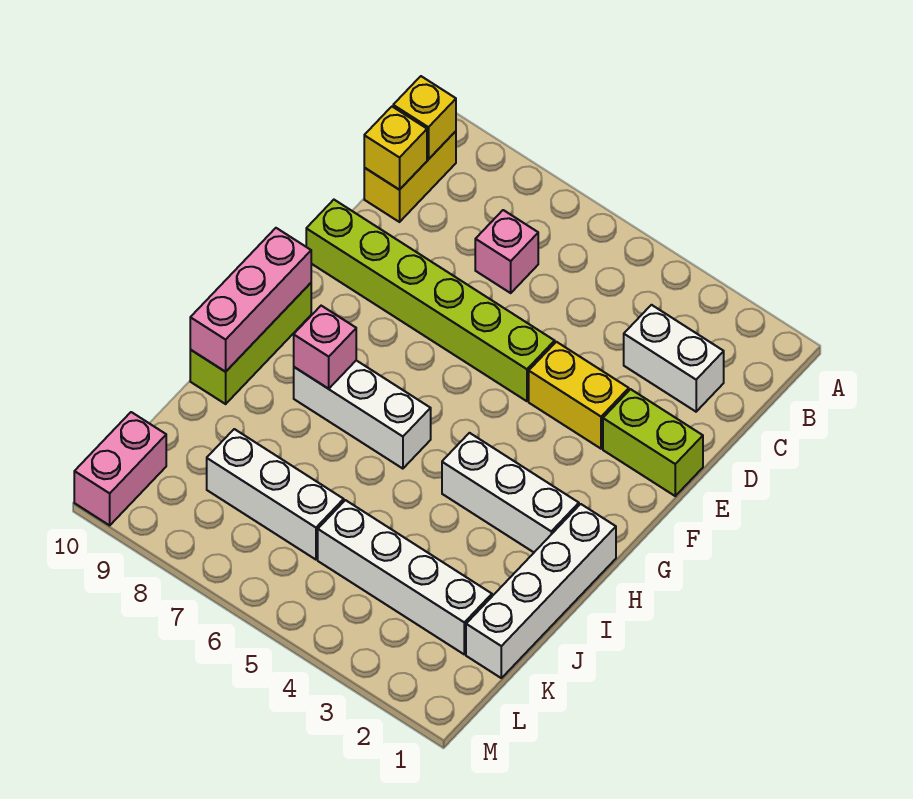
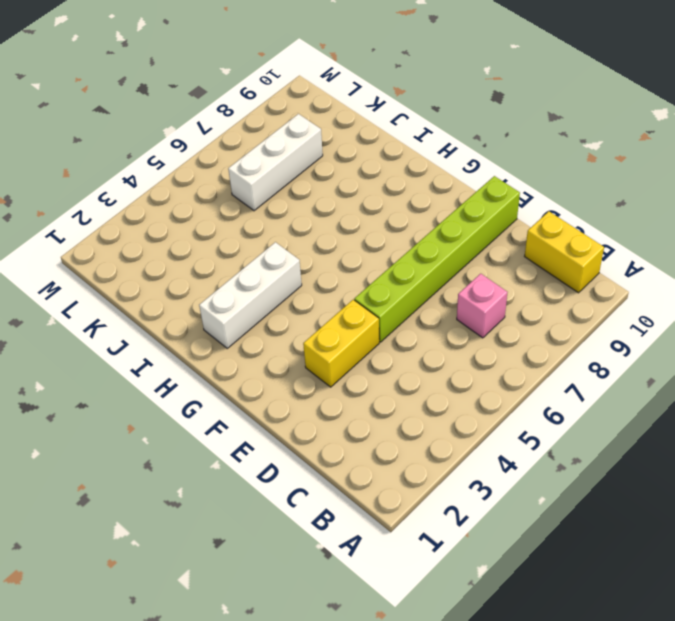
none -> white brick C2:C3 level 1
none -> lime brick E1:E2 level 1
none -> lime brick G10:I10 level 1

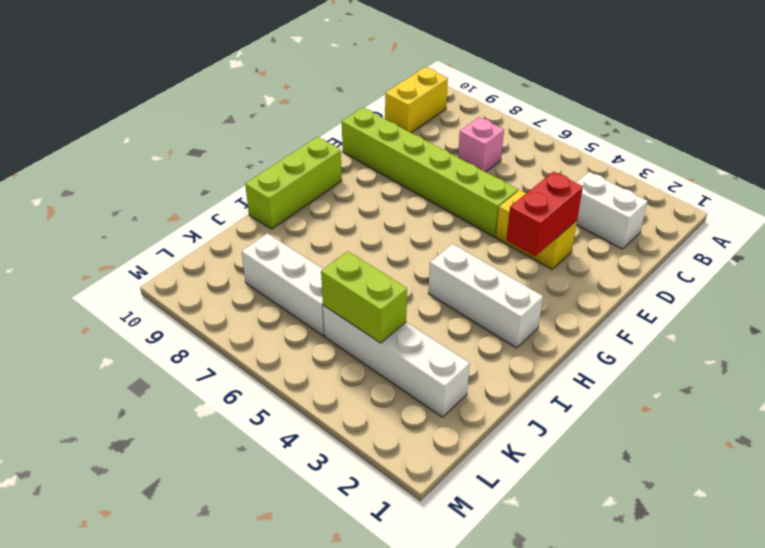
red brick E3:F3 level 2 -> none
lime brick K4:K5 level 2 -> lime brick E1:E2 level 1
none -> white brick H1:K1 level 1
none -> white brick H6:H8 level 1
none -> pink brick L10:M10 level 1

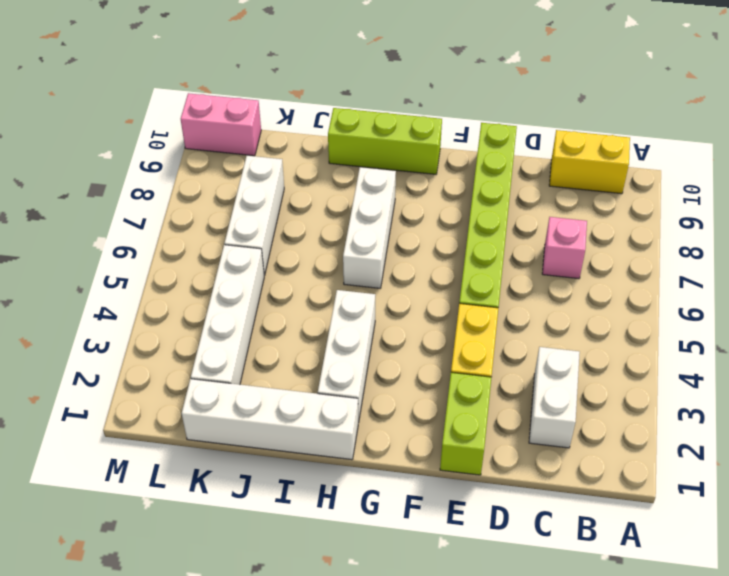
none -> yellow brick B10 level 2
none -> yellow brick C10 level 2
none -> pink brick G10:I10 level 2

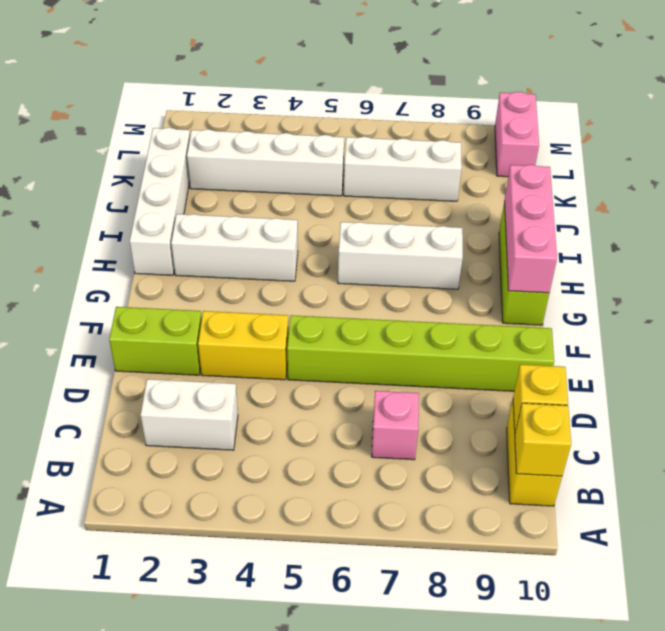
none -> pink brick H8 level 2

